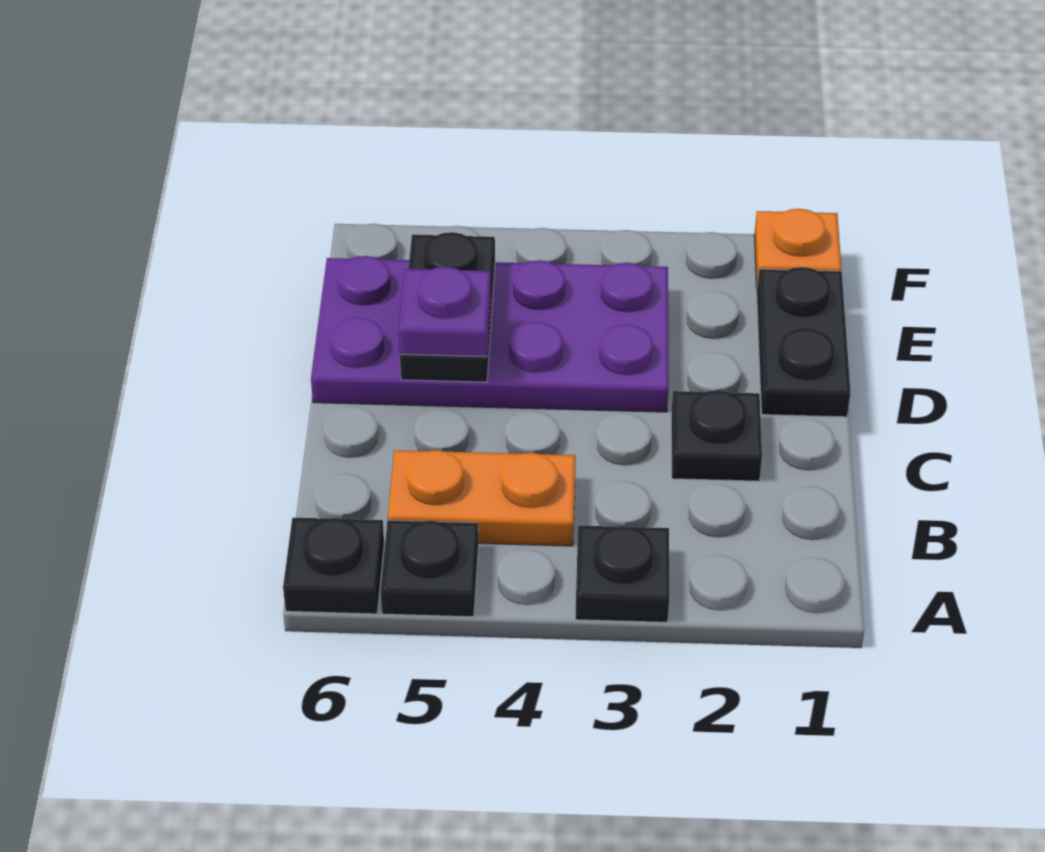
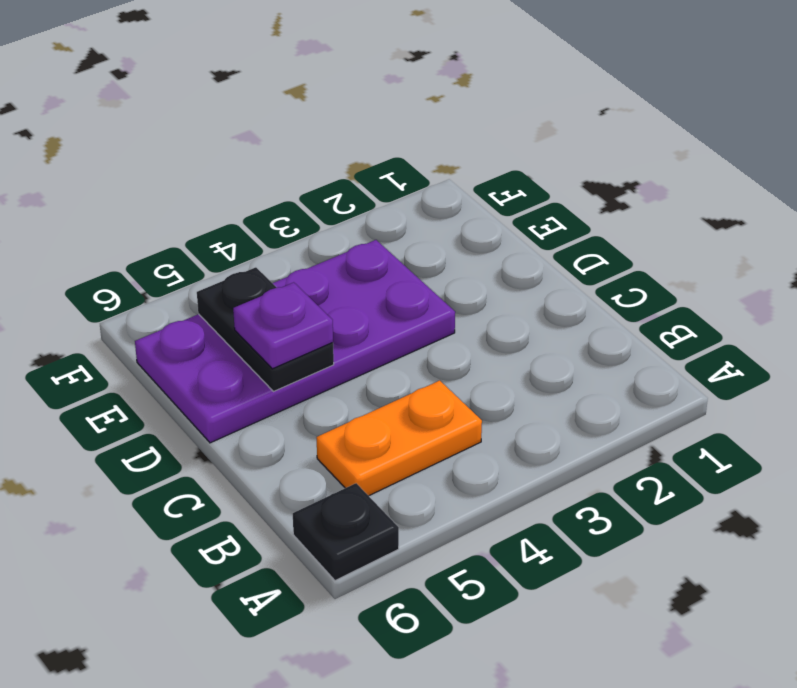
none -> black plate A3 level 1
none -> black plate A5 level 1

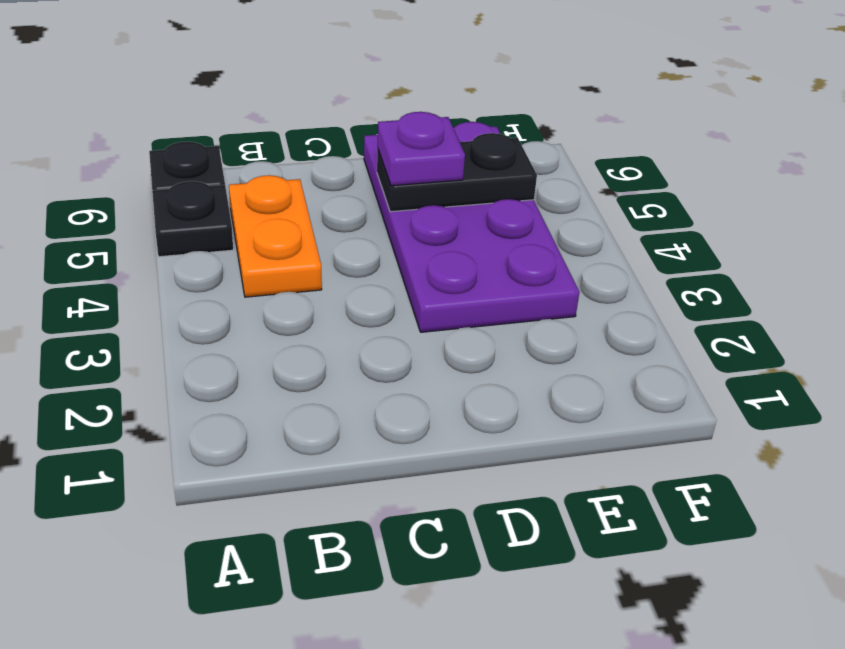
none -> black plate A3 level 1
none -> black plate C2 level 1

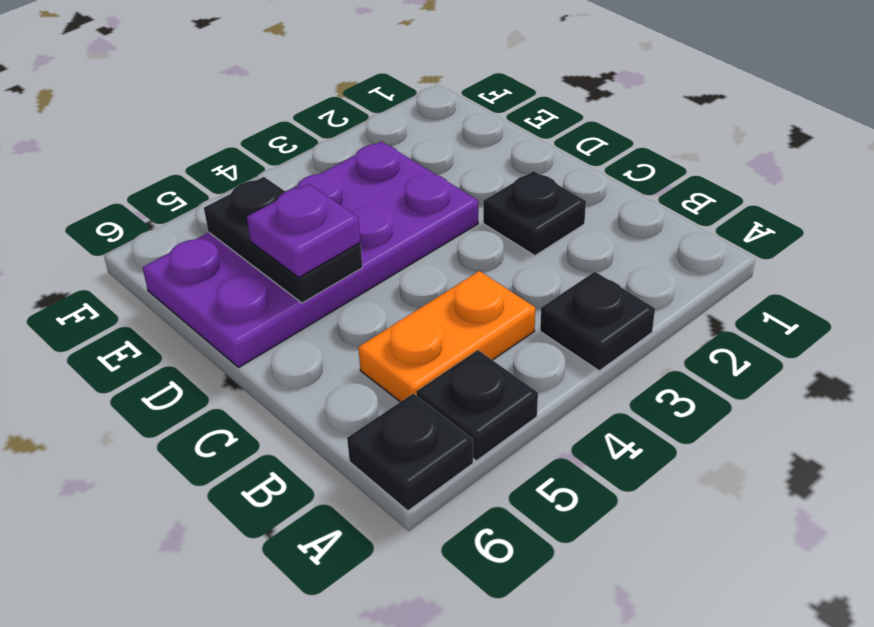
none -> black plate D1:E1 level 1
none -> orange plate F1 level 1

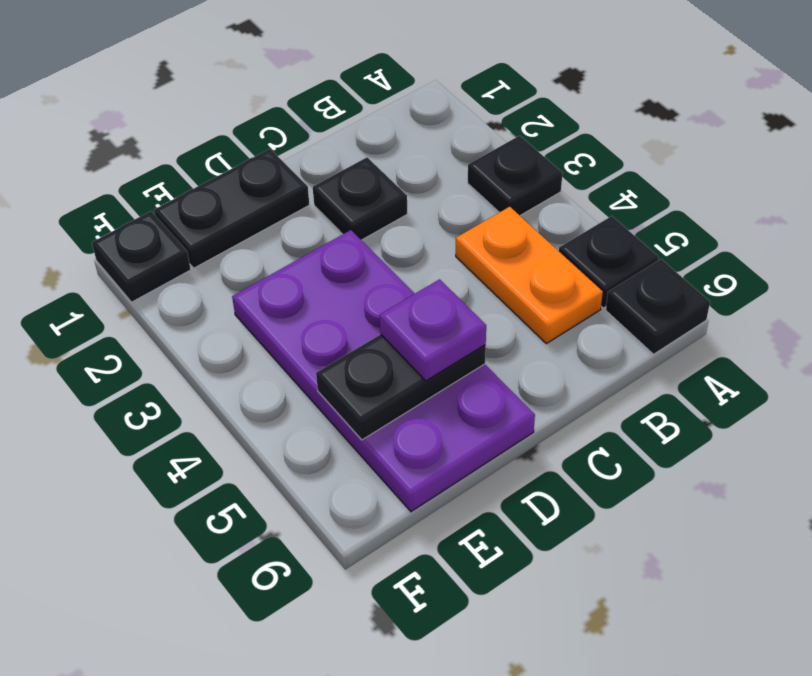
black plate F1 level 1 -> orange plate F1 level 1

